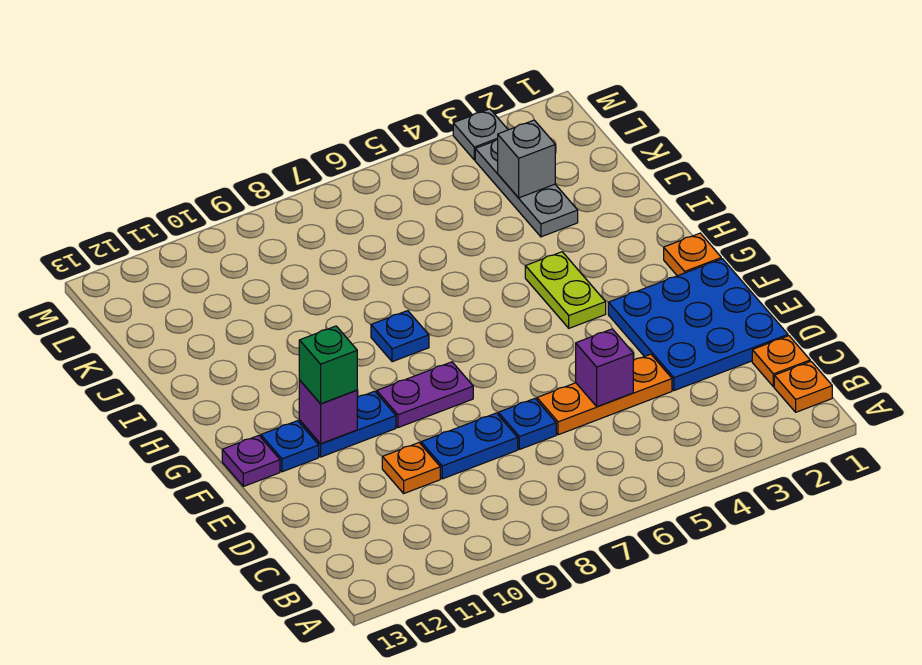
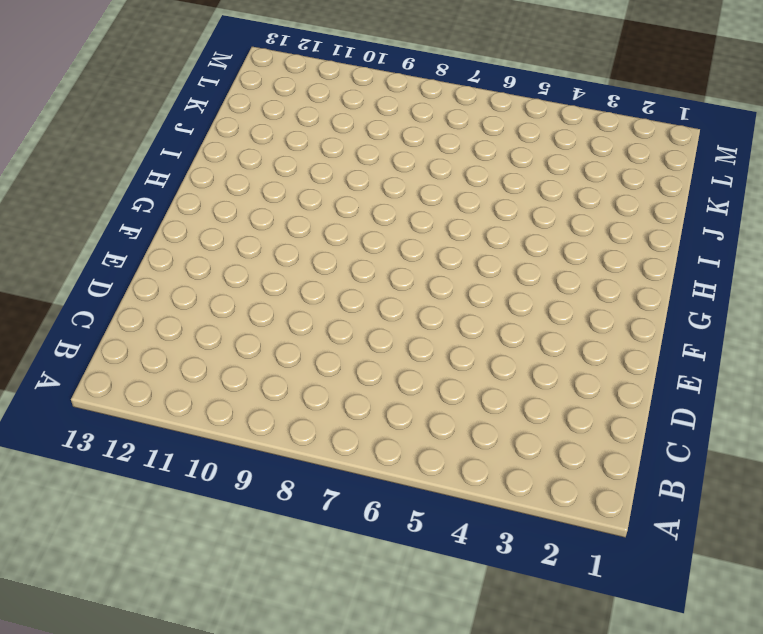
none -> orange plate B1 level 1
none -> orange plate C1 level 1
none -> blue plate D1:F3 level 1

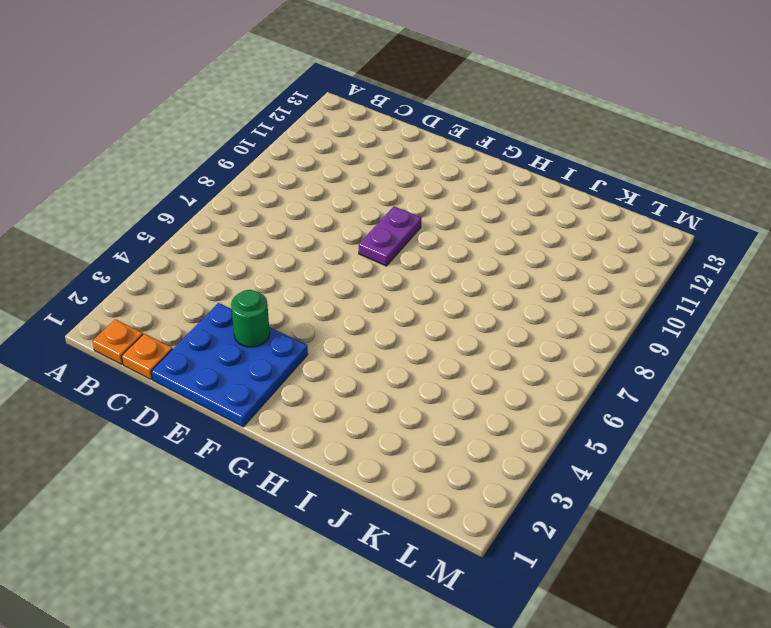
green round brick E3 level 2 -> none
none -> orange plate D4:D6 level 1
none -> blue plate D7 level 1
none -> blue plate D8:D9 level 1

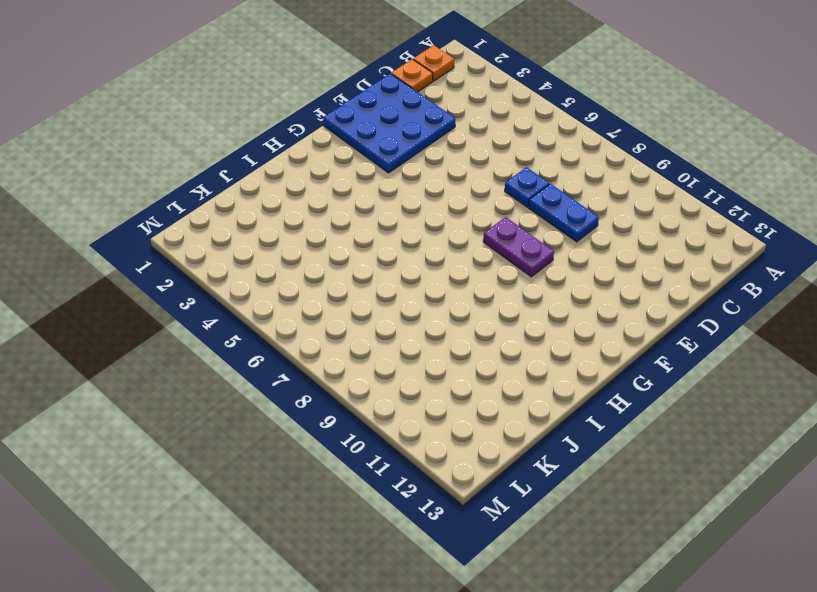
none -> orange plate D4:D6 level 1
none -> orange plate D10 level 1
none -> blue plate F10:F11 level 1

